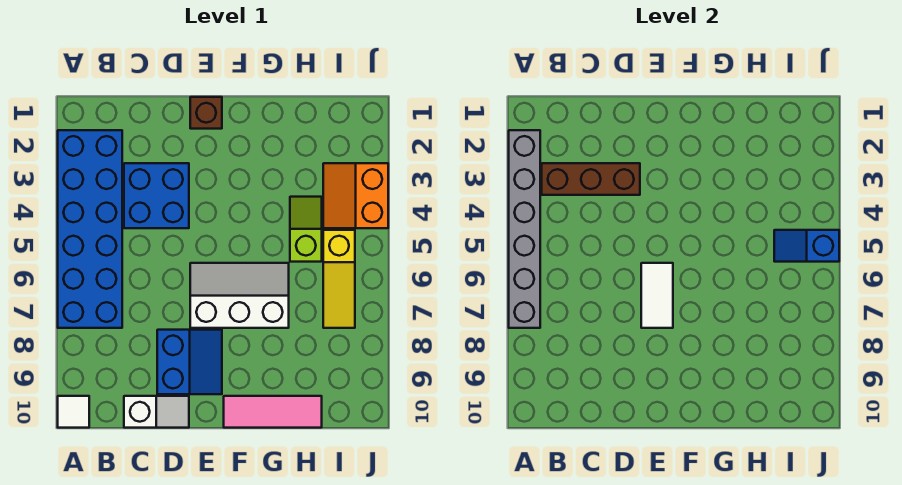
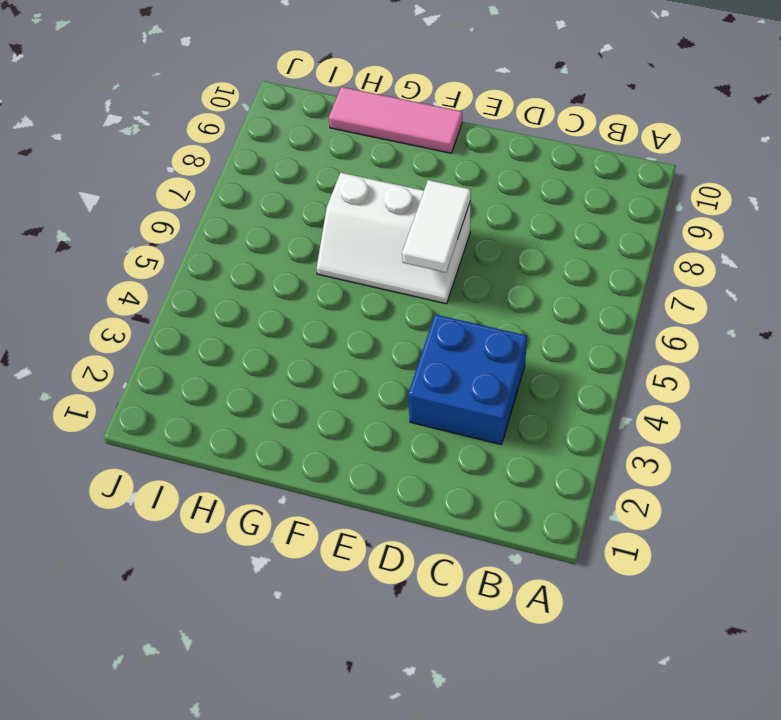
none -> blue brick A2:B7 level 1
none -> white tile A10 level 1
none -> white slope C10:D10 level 1 top C

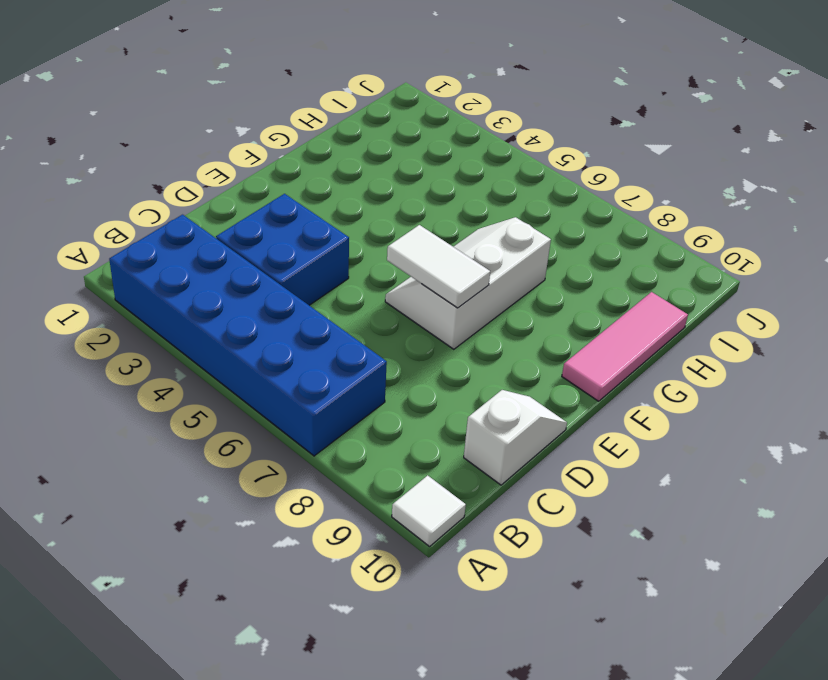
none -> blue slope D8:E9 level 1 top D
none -> brown brick E1 level 1
none -> lime slope H4:H5 level 1 top 5

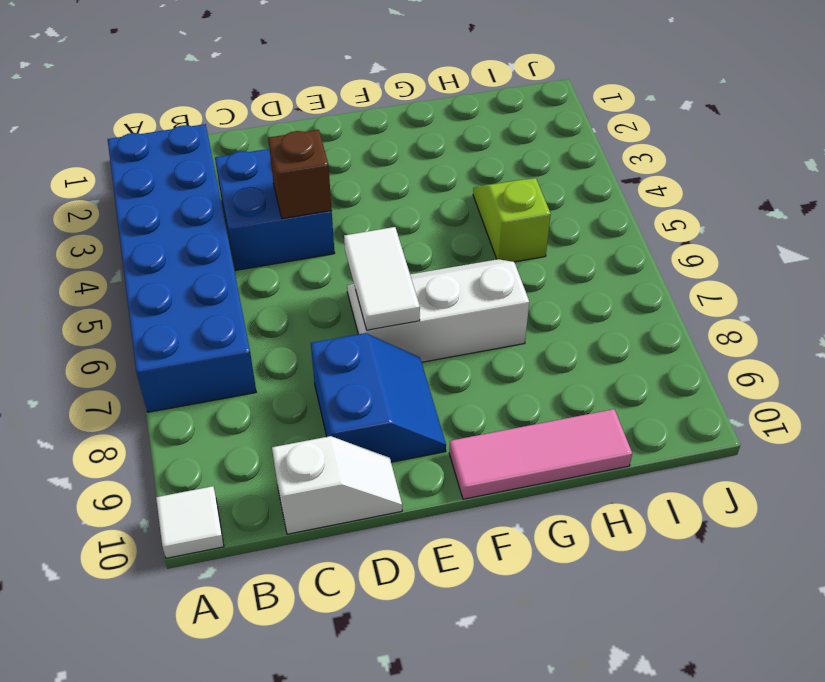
brown brick D4 level 2 -> brown brick E1 level 1
none -> orange slope I3:J4 level 1 top J
none -> yellow slope I5:I7 level 1 top 5
none -> grey brick A2:A7 level 2

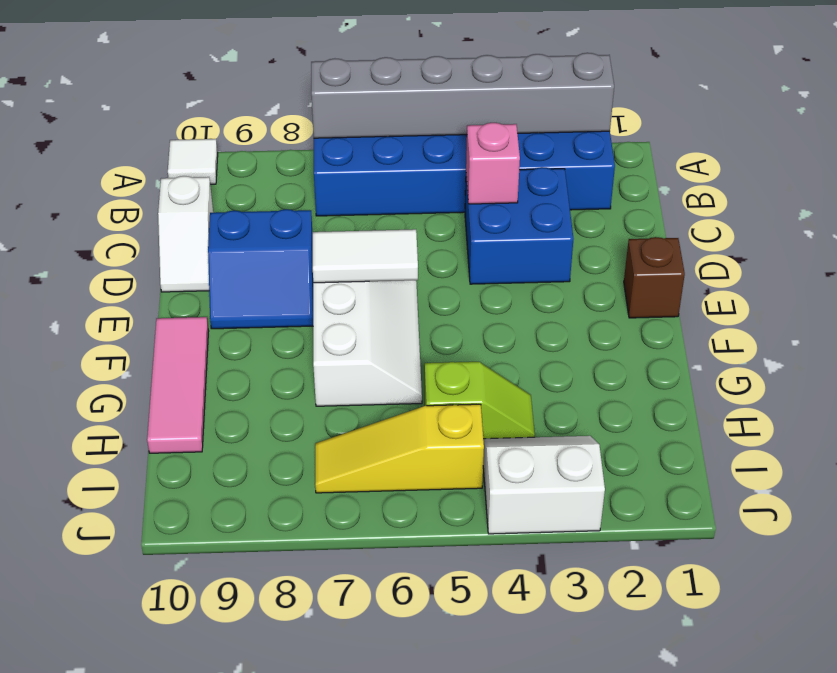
pink brick C4 level 2 -> none
white slope I3:J4 level 1 top J -> orange slope I3:J4 level 1 top J
none -> brown brick B3:D3 level 2
none -> blue slope I5:J5 level 2 top J

